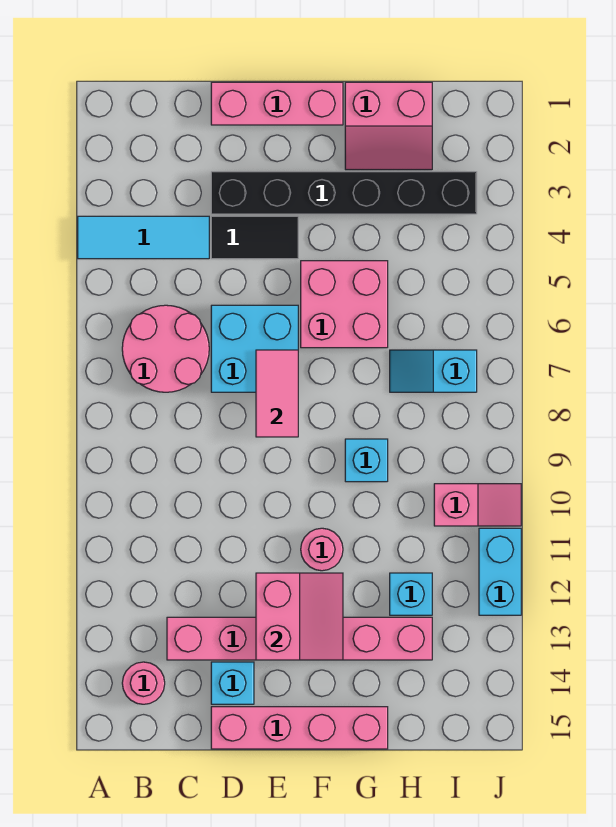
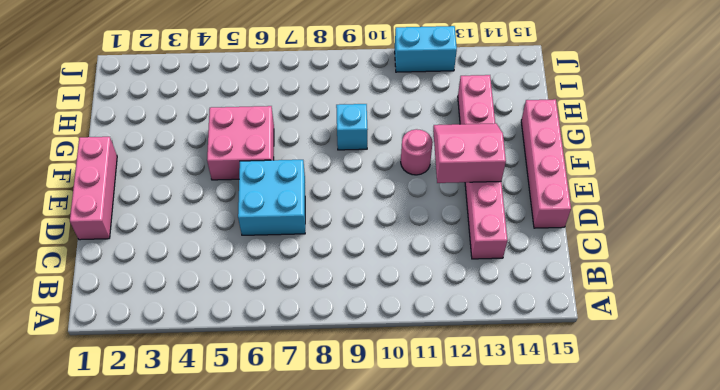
none -> cyan tile A4:C4 level 1
none -> pink round brick B6:C7 level 1
none -> pink round brick B14 level 1

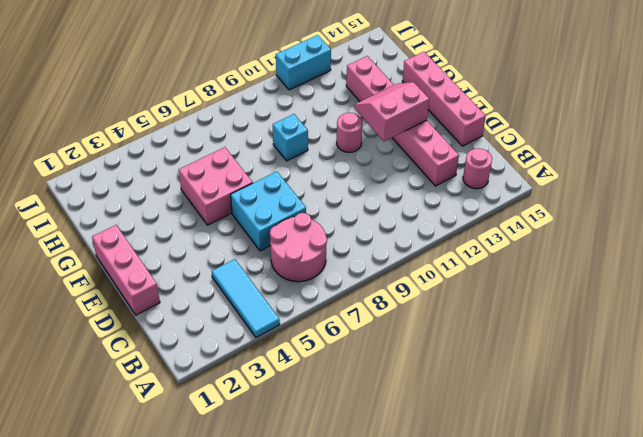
none -> black brick D3:I3 level 1
none -> black tile D4:E4 level 1
none -> cyan brick D14 level 1

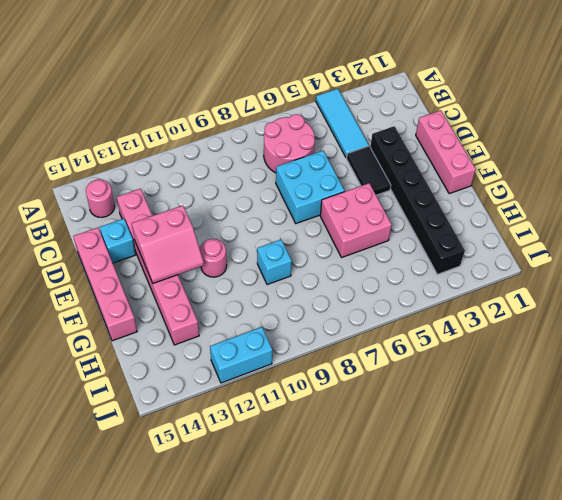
none -> pink slope G1:H2 level 1 top 1
none -> cyan slope H7:I7 level 1 top I
none -> cyan brick H12 level 1

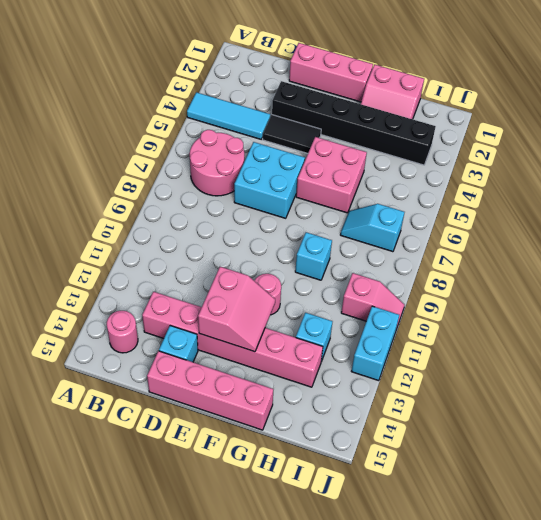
none -> pink tile E7:E8 level 2

